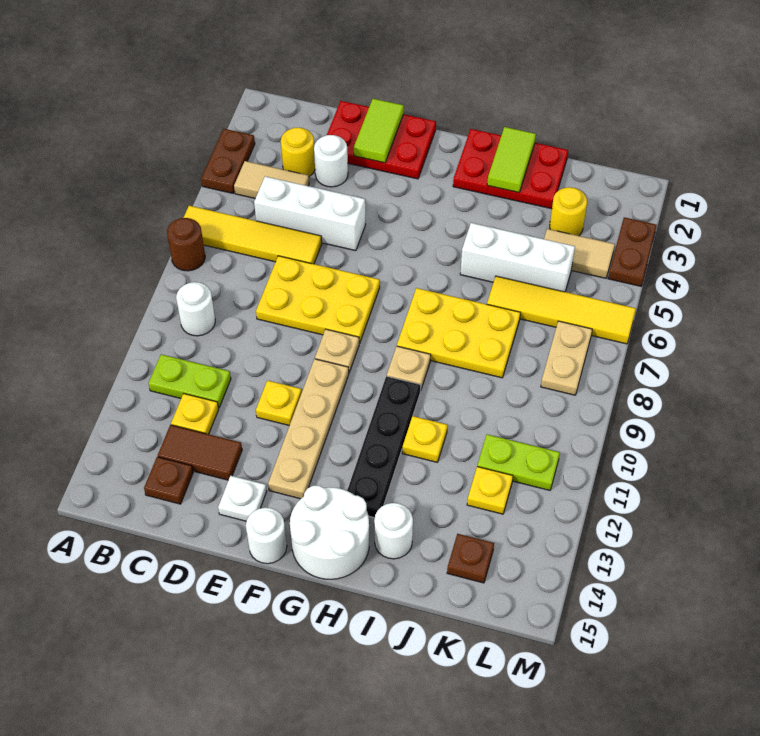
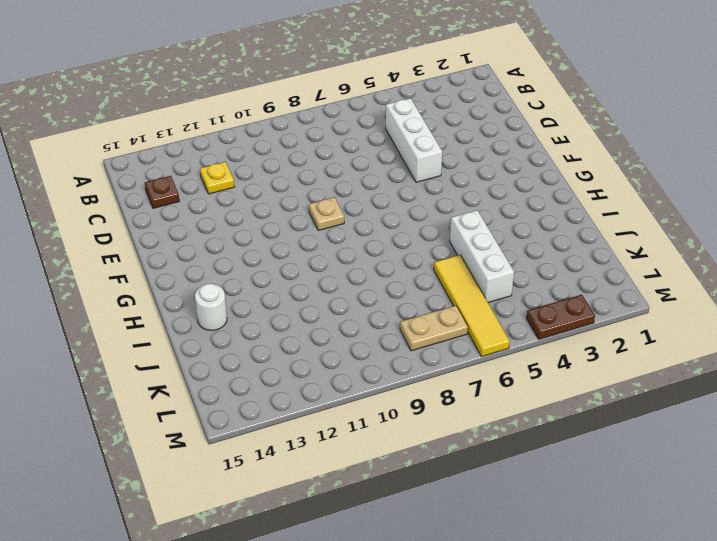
none -> brown plate A3:A4 level 1
none -> yellow tile A6:D6 level 1
none -> brown round brick A7 level 1
none -> tan tile B4:C4 level 1

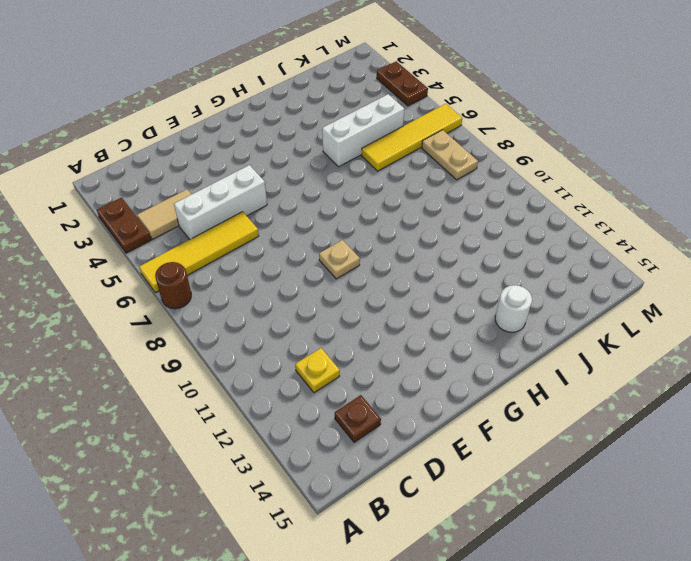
none -> white round brick B9 level 1
none -> lime plate B11:C11 level 1
none -> yellow round brick C3 level 1
none -> brown tile C13:D13 level 1

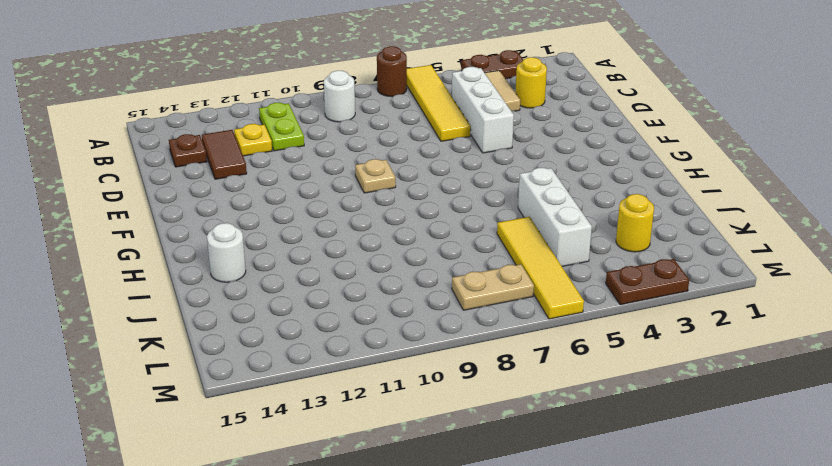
none -> red plate D1:F2 level 1
none -> white round brick D3 level 1
none -> yellow plate D7:F8 level 1
none -> yellow plate E11 level 1

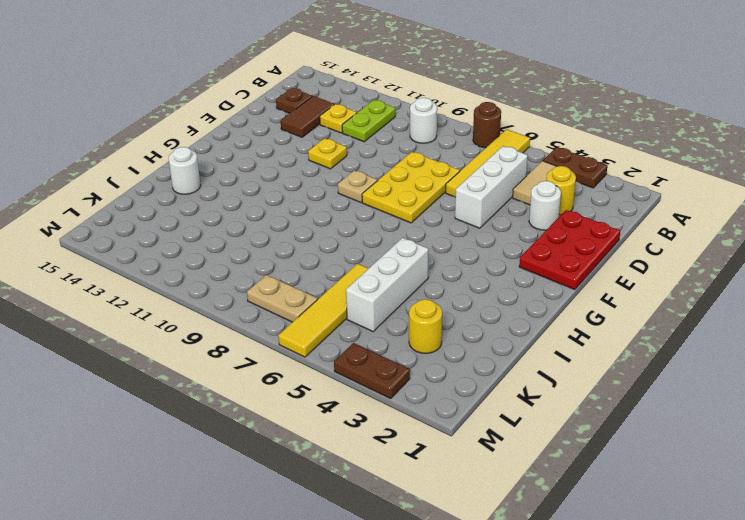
none -> white plate E14 level 1
none -> tan plate F10:F13 level 1
none -> white round brick F15 level 1
none -> white round brick G14:H15 level 1

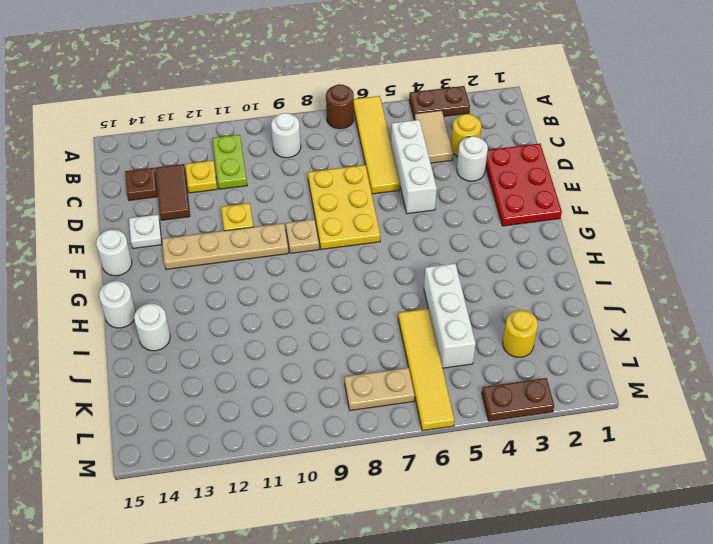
white round brick H15 level 1 -> white round brick G14:H15 level 1
none -> red plate H1:J2 level 1
none -> yellow plate H7:J8 level 1
none -> tan plate H9 level 1
none -> black plate H10:H13 level 1

